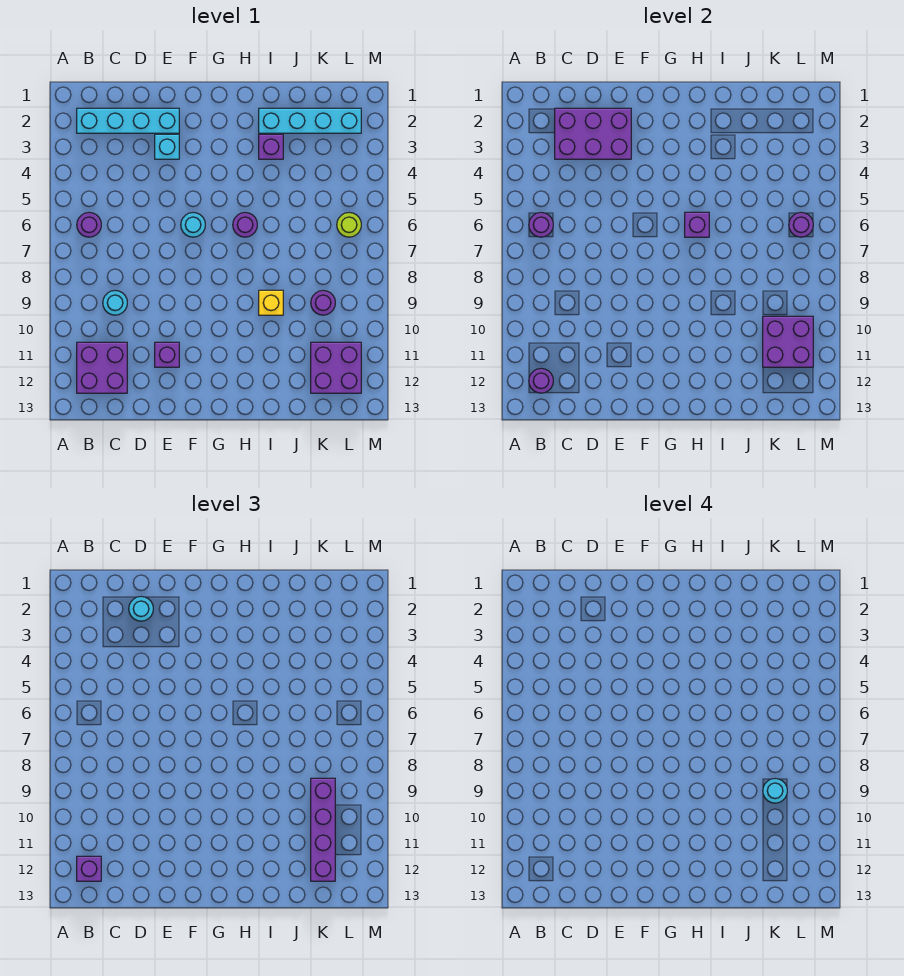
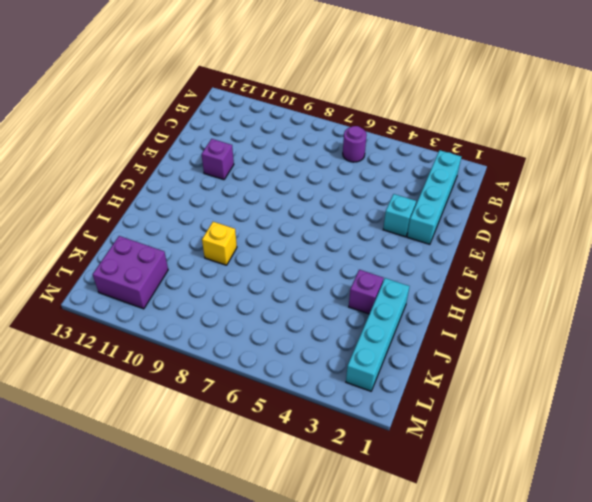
none -> purple brick B11:C12 level 1
none -> cyan round brick C9 level 1
none -> cyan round brick F6 level 1

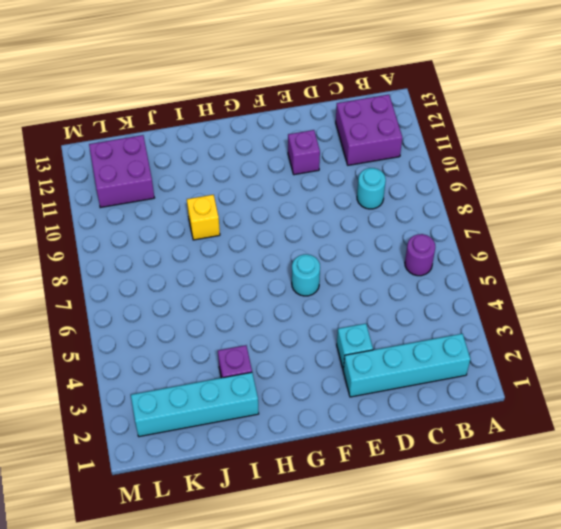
none -> purple round brick H6 level 1
none -> purple round brick K9 level 1
none -> lime round brick L6 level 1

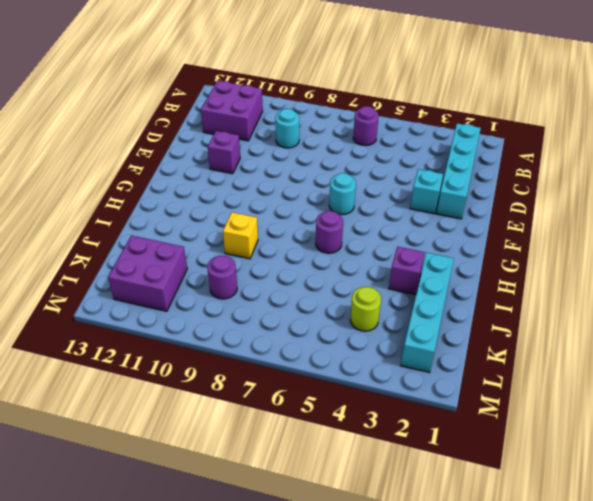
lime round brick K4 level 1 -> lime round brick L6 level 1
none -> purple round brick B6 level 2
none -> purple round brick B12 level 2
none -> purple brick C2:E3 level 2

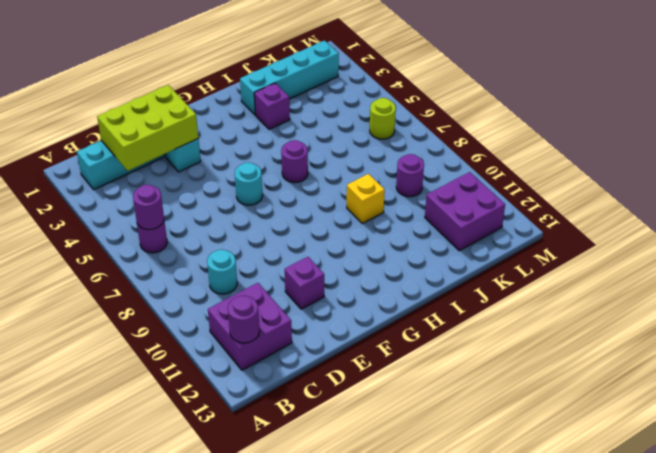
lime brick C2:E3 level 2 -> purple brick C2:E3 level 2
none -> purple brick H6 level 2
none -> purple brick K10:L11 level 2
none -> purple round brick L6 level 2

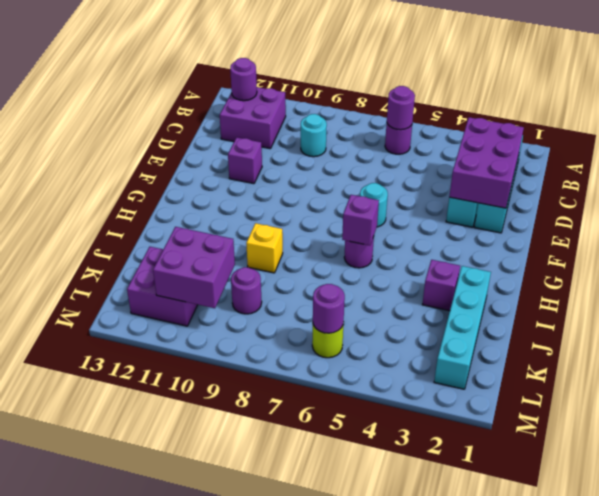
none -> purple brick B12 level 3
none -> cyan round brick D2 level 3
none -> purple brick K9:K12 level 3

